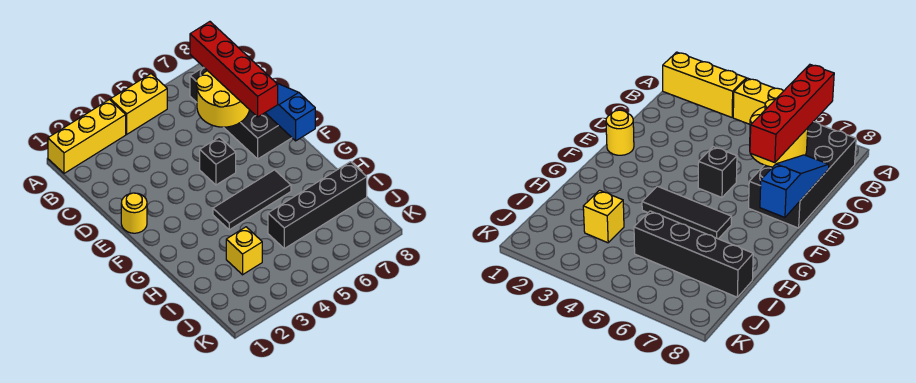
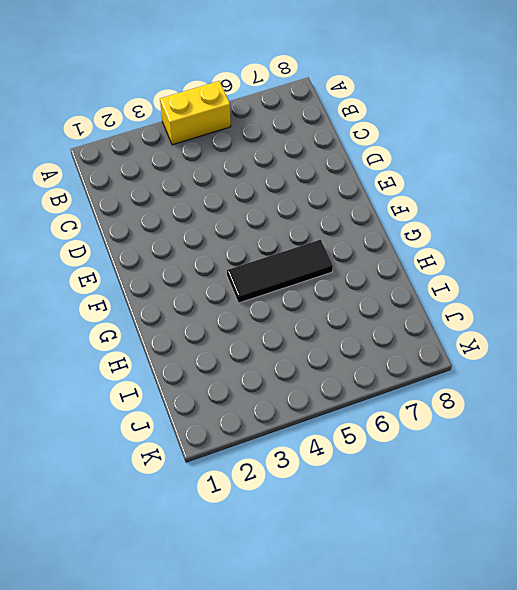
none -> yellow brick A1:A3 level 1
none -> black brick B7:E8 level 1

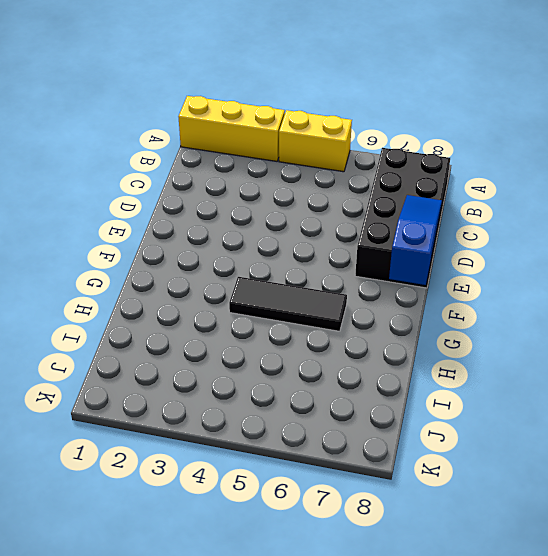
none -> yellow round brick E1 level 1
none -> black brick E5 level 1

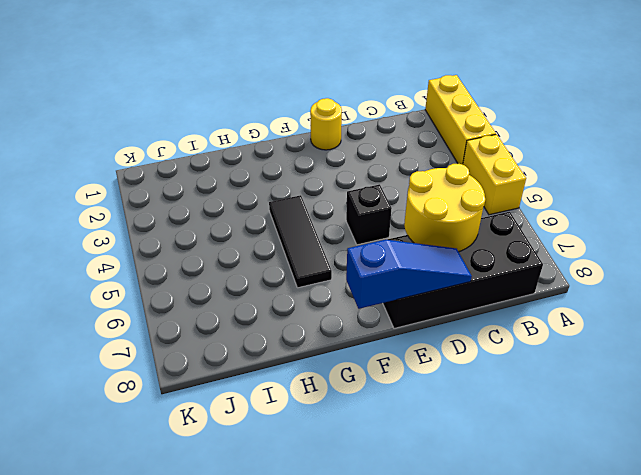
none -> yellow brick I3 level 1
none -> black brick I5:I8 level 1

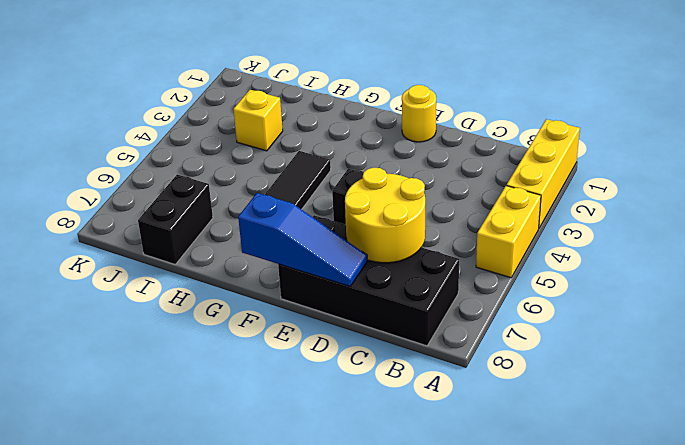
black brick I7:I8 level 1 -> black brick I5:I8 level 1
none -> red brick B7:E7 level 3

